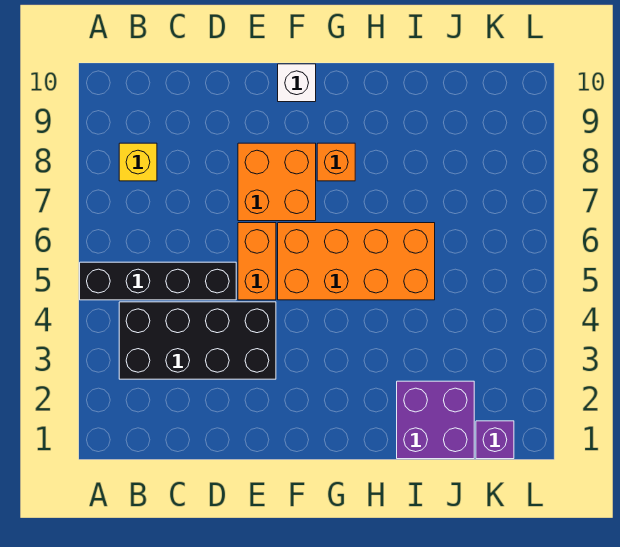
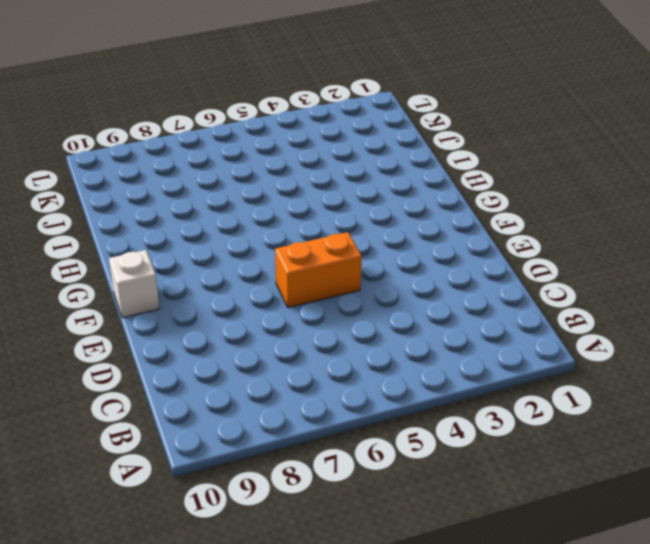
none -> black brick A5:D5 level 1
none -> black brick B3:E4 level 1

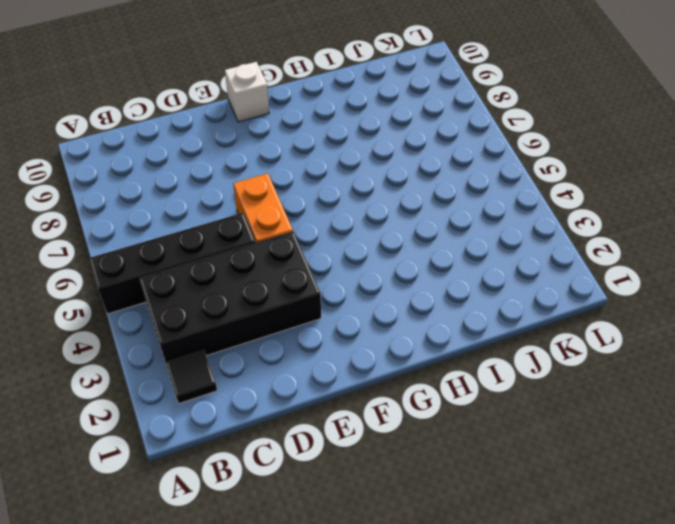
black tile B2 level 1 -> none
none -> yellow brick B8 level 1
none -> orange brick E7:F8 level 1

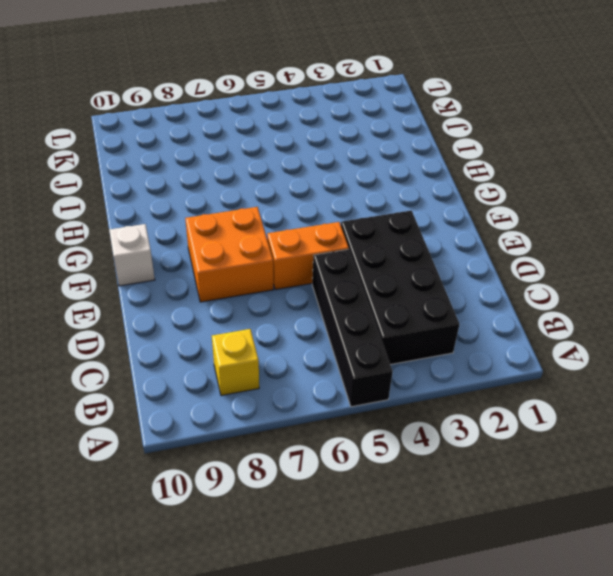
none -> orange brick F5:I6 level 1
none -> orange brick G8 level 1

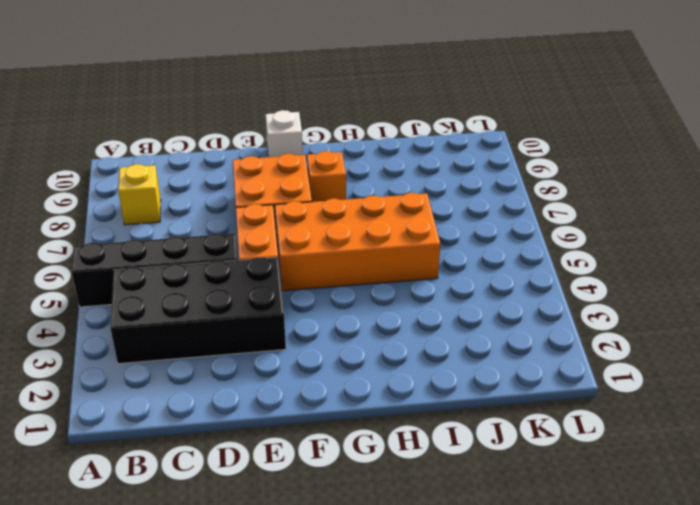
none -> purple brick I1:J2 level 1
none -> purple brick K1 level 1

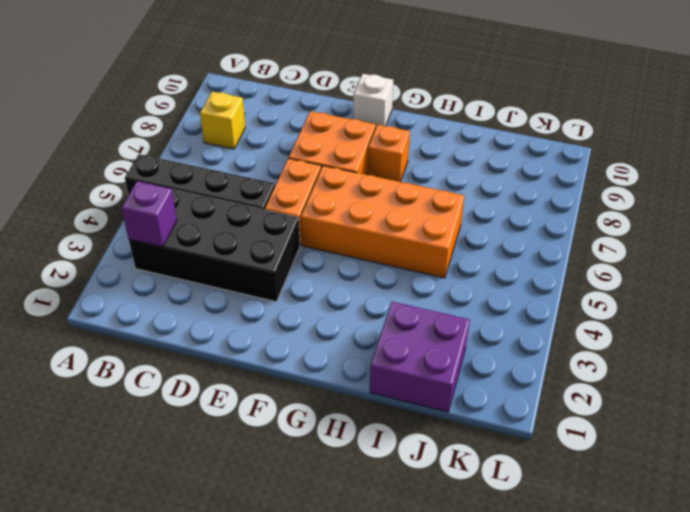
purple brick B3 level 2 -> purple brick K1 level 1

